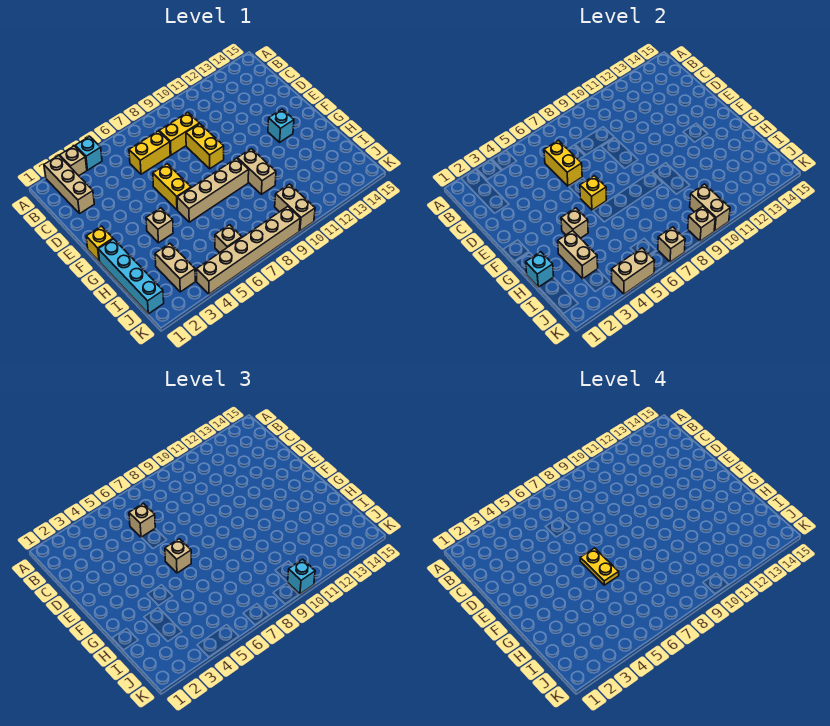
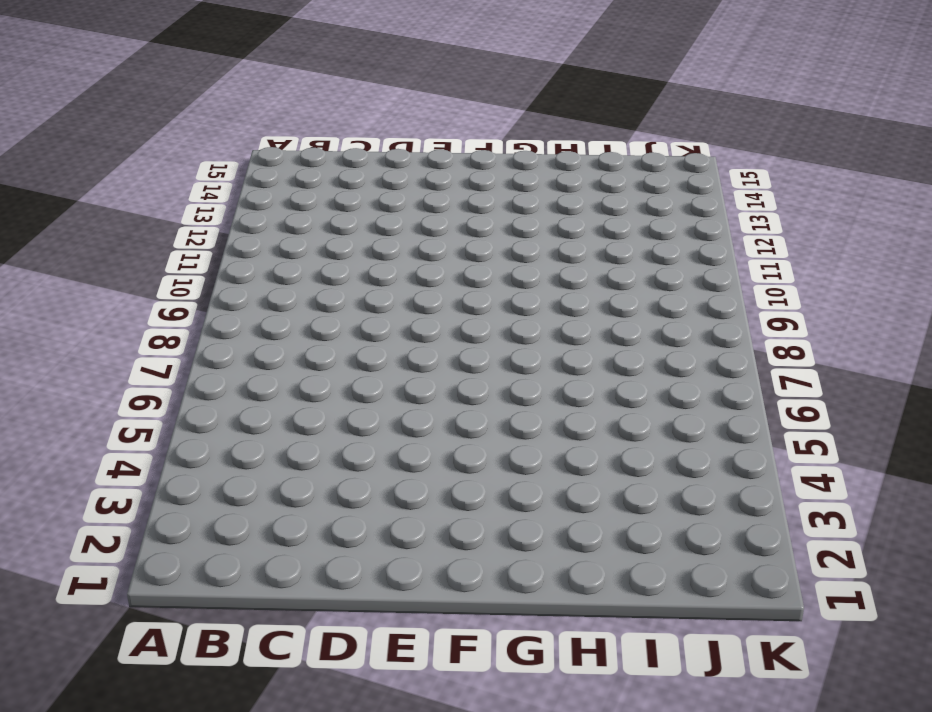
none -> tan brick A2:C2 level 1
none -> tan brick A3 level 1
none -> cyan brick A4 level 1
none -> yellow brick C6:C7 level 1

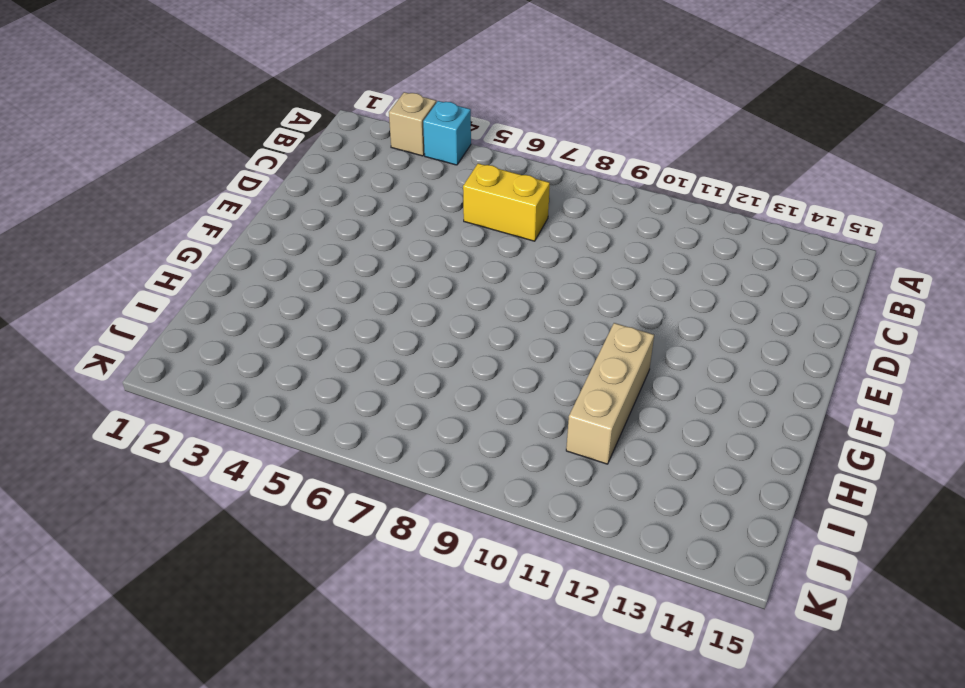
tan brick G11:I11 level 1 -> tan brick A2:C2 level 1
none -> yellow brick C8:C9 level 1
none -> yellow brick D9:E9 level 1
none -> yellow brick E6:F6 level 1
none -> yellow brick F1 level 1

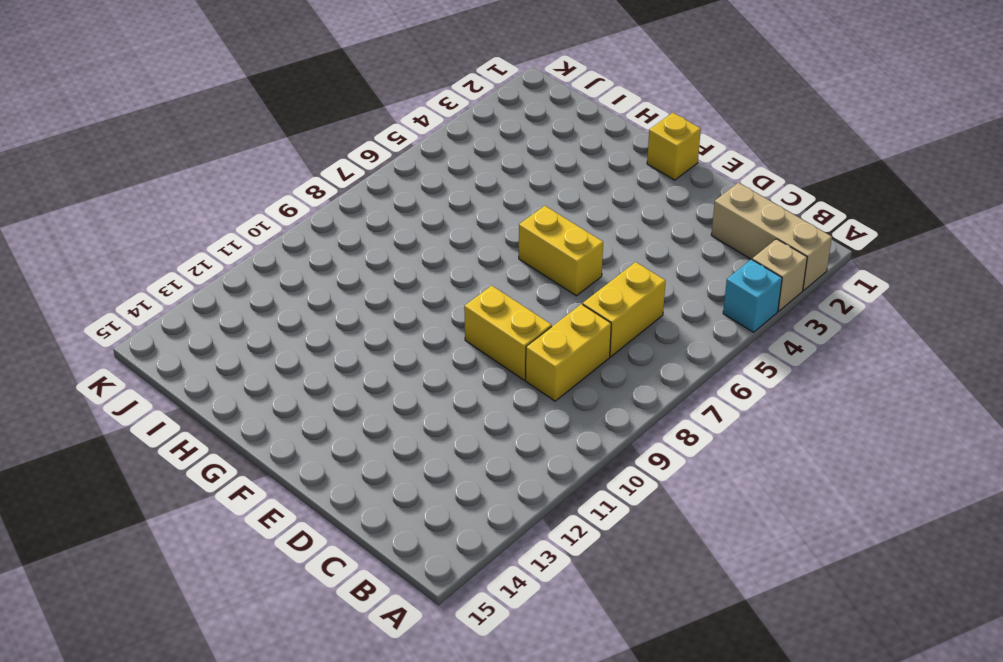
none -> cyan brick F13 level 1
none -> cyan brick G1:J1 level 1
none -> tan brick G4 level 1
none -> tan brick G6:G9 level 1

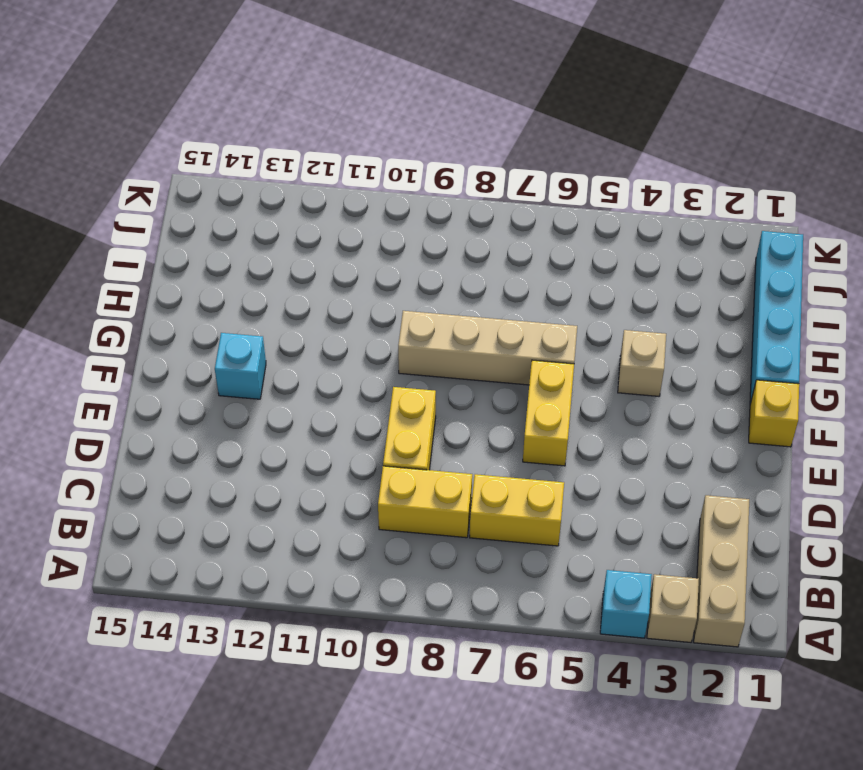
none -> tan brick G10:H10 level 1
none -> tan brick I3:J3 level 1
none -> tan brick J6 level 1
none -> tan brick J10:K10 level 1

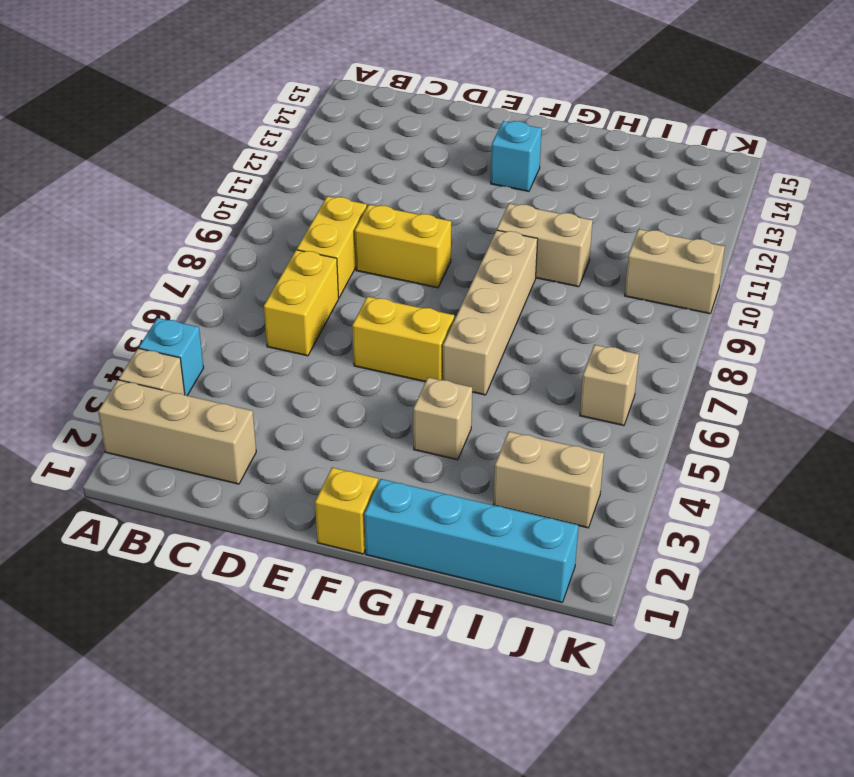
none -> tan brick K4:K9 level 1
none -> yellow brick C6:D6 level 2
none -> yellow brick F6 level 2
none -> tan brick G4 level 2

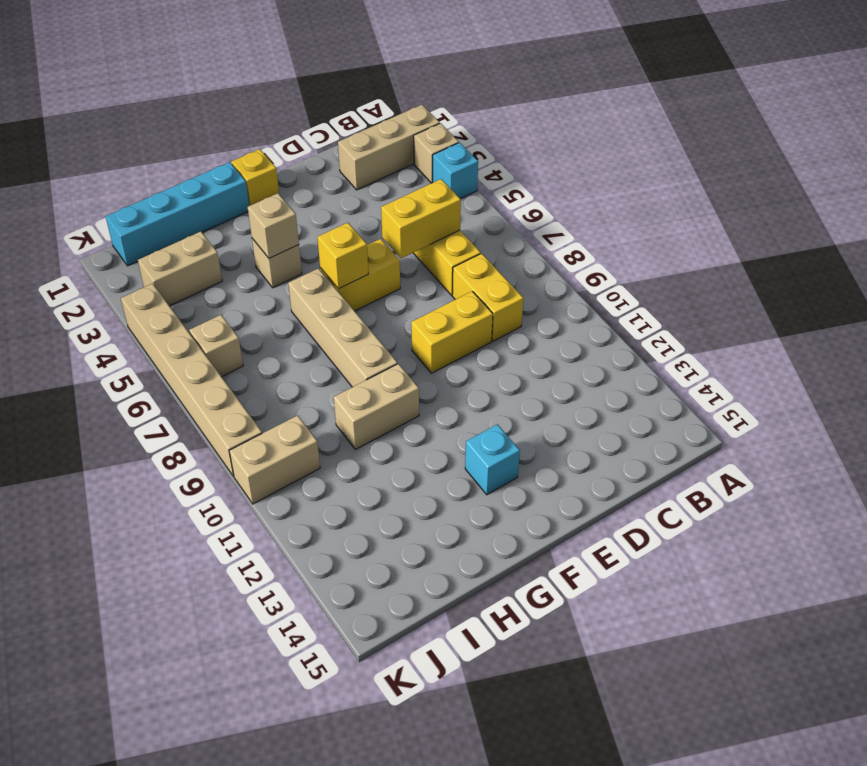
none -> cyan brick H1 level 2
none -> tan brick H3:I3 level 2
none -> tan brick J10:K10 level 2
none -> tan brick K4:K5 level 2

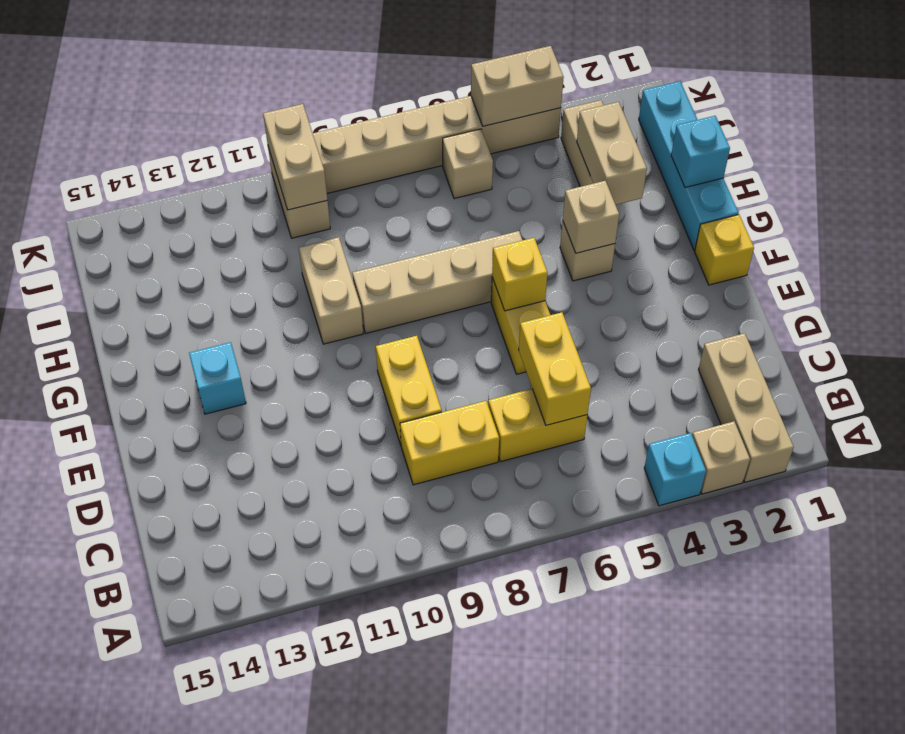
none -> tan brick K7 level 2
none -> tan brick K9 level 2
none -> tan brick C6 level 3
none -> tan brick F6 level 3

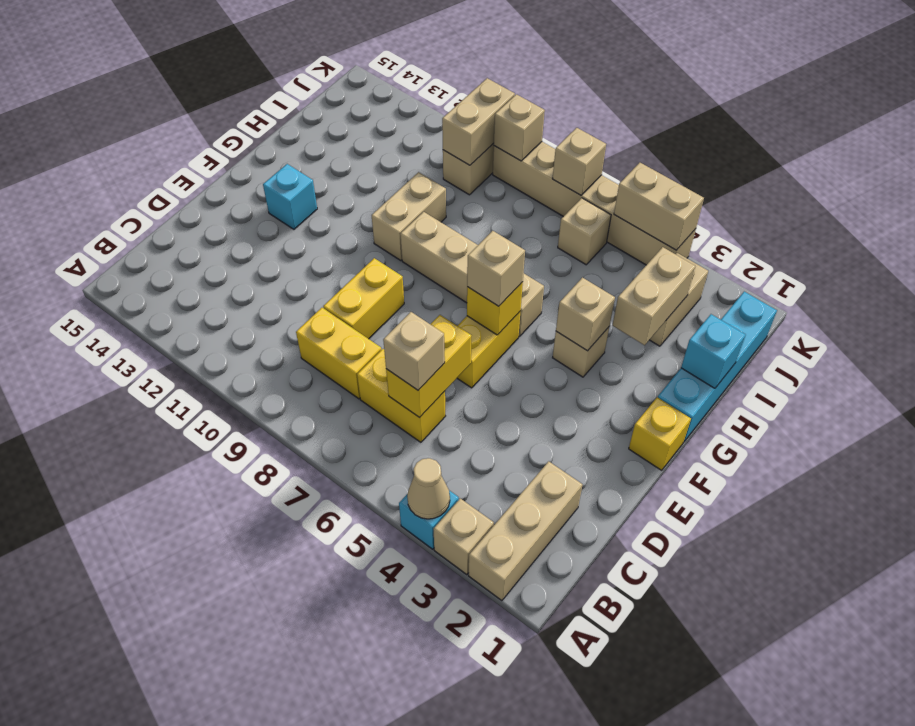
tan cone A4 level 2 -> none
none -> cyan brick K10 level 3
none -> yellow plate F6:G6 level 4

